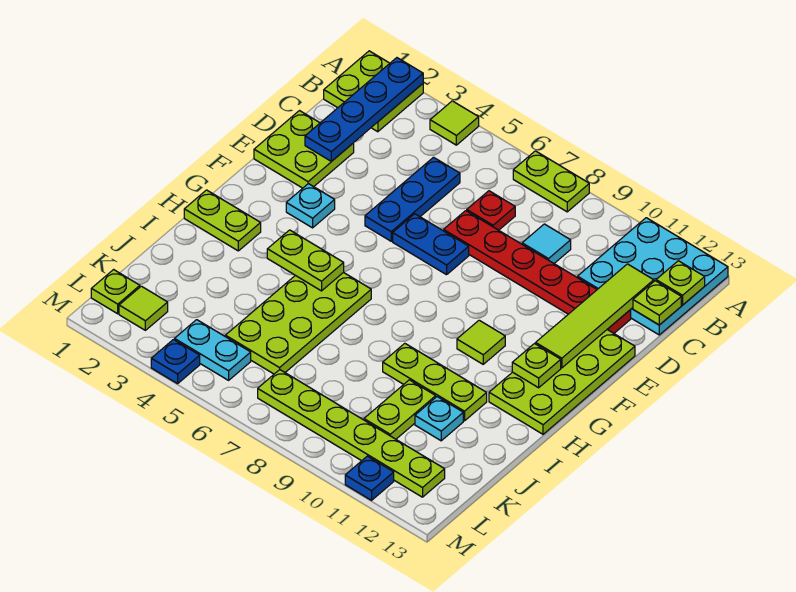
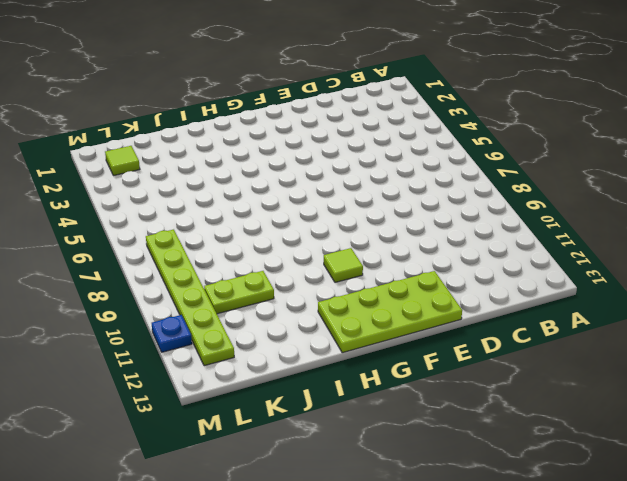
none -> lime plate A1:B2 level 1
none -> lime tile A4 level 1
none -> lime plate A7:A8 level 1
none -> cyan plate A11:C13 level 1

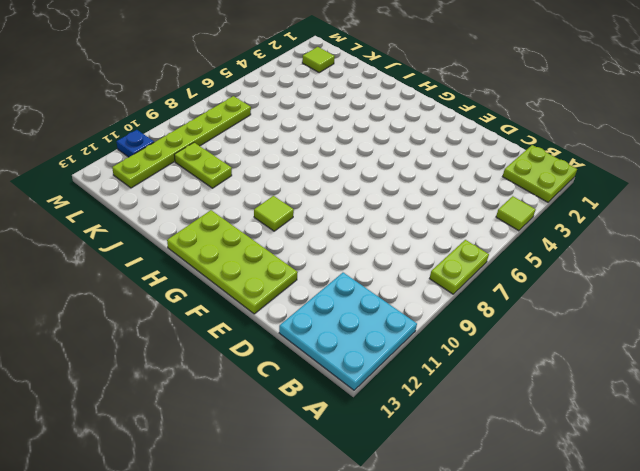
none -> blue plate C5:E5 level 1
none -> red plate C7 level 1
none -> cyan tile C9 level 1
none -> lime plate D1:E2 level 1

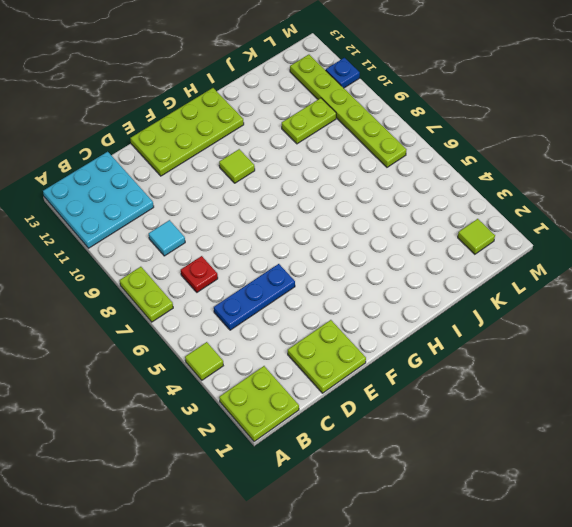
none -> red plate D7:D12 level 1
none -> blue plate E6:E7 level 1
none -> cyan plate F3 level 1
none -> lime plate H1:H2 level 1

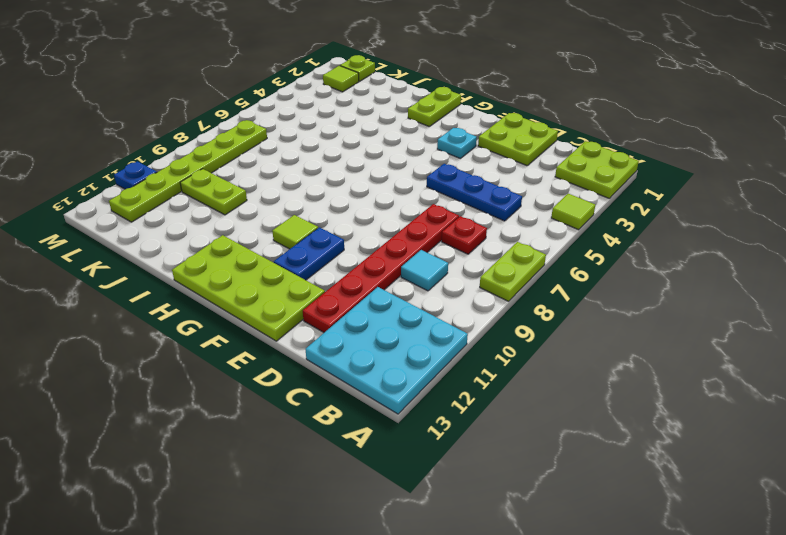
blue plate F10:F11 level 1 -> blue plate E6:E7 level 1
none -> lime plate H5:K6 level 1
none -> lime plate I9:I11 level 1
none -> cyan plate J11 level 1
none -> cyan plate L4:L5 level 1

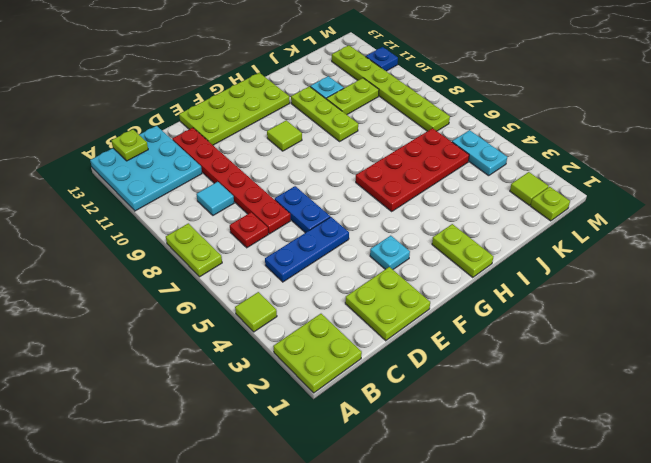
red plate H5:K6 level 1 -> lime plate H5:K6 level 1
none -> blue plate M4 level 1
none -> blue plate A2:D2 level 2
none -> lime tile C12:F12 level 2
none -> lime plate C13 level 2

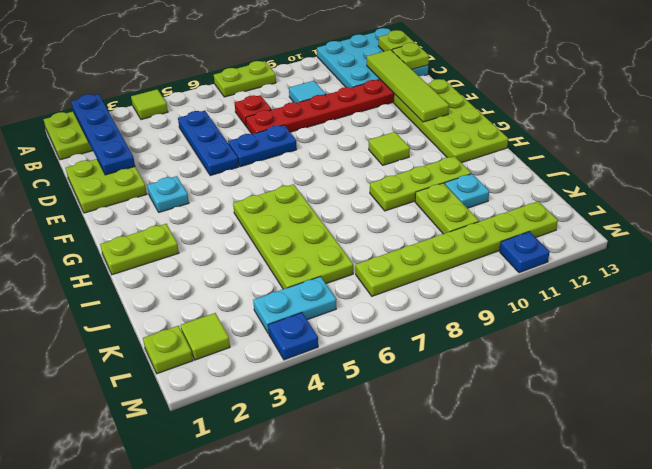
none -> lime plate G12 level 2
none -> lime plate H4:H5 level 2

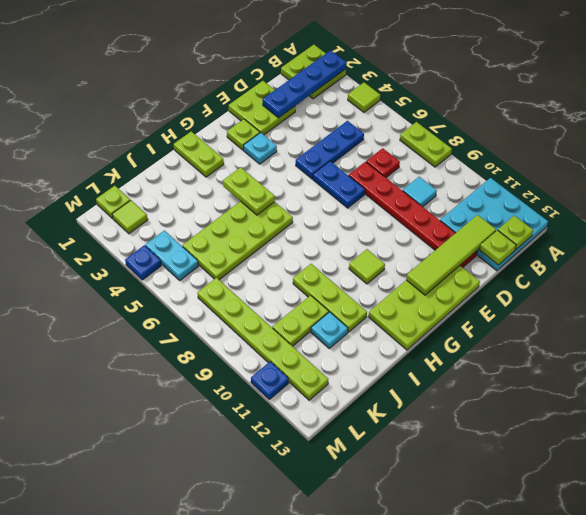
lime plate F2 level 1 -> lime plate G12 level 2

